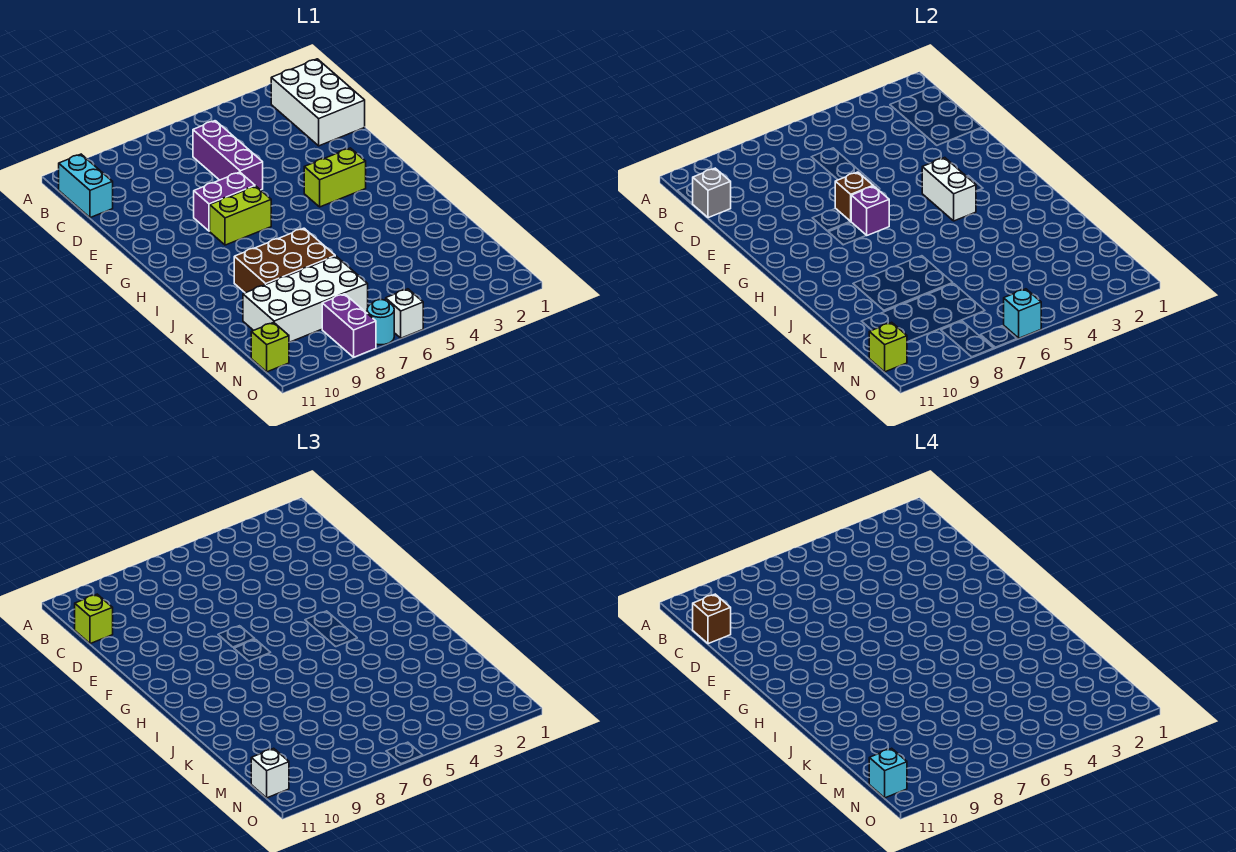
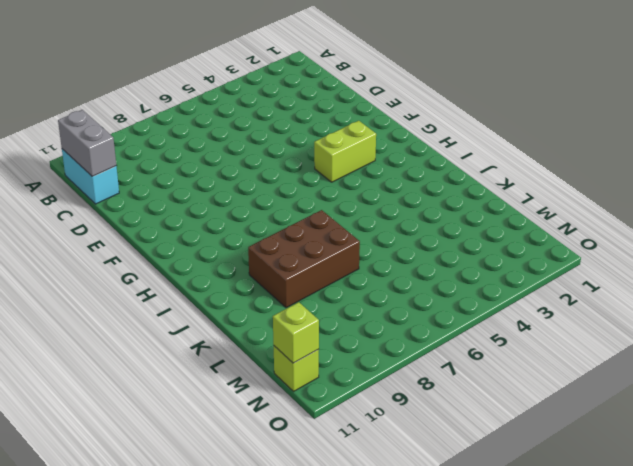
grey brick B11:C11 level 2 -> grey brick C11 level 2
none -> white brick B1:D2 level 1
none -> purple brick C6:E6 level 1
none -> purple brick F7:F8 level 1

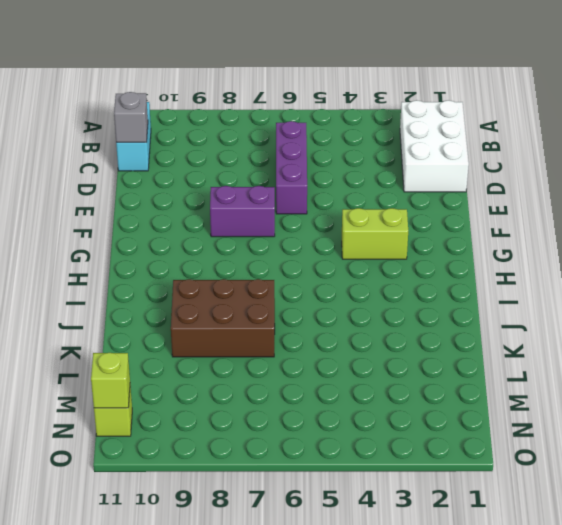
none -> lime brick G7:G8 level 1
none -> white brick L7:M10 level 1
none -> purple brick N8:O8 level 1

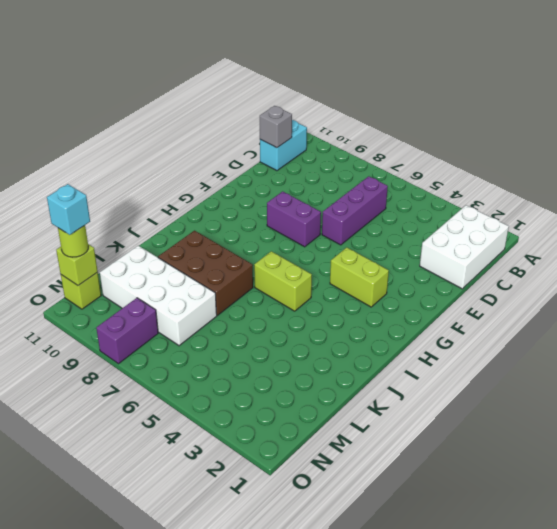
lime brick I5:I6 level 1 -> lime brick G7:G8 level 1
lime round brick N11 level 3 -> white brick N11 level 3
none -> white brick O6 level 1
none -> cyan round brick O7 level 1
none -> brown brick F7 level 2

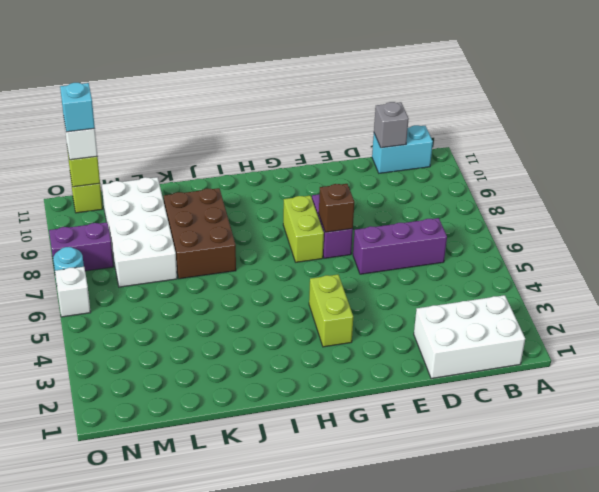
none -> white brick G4:H4 level 2
none -> purple brick G7 level 2
none -> cyan brick O6 level 2

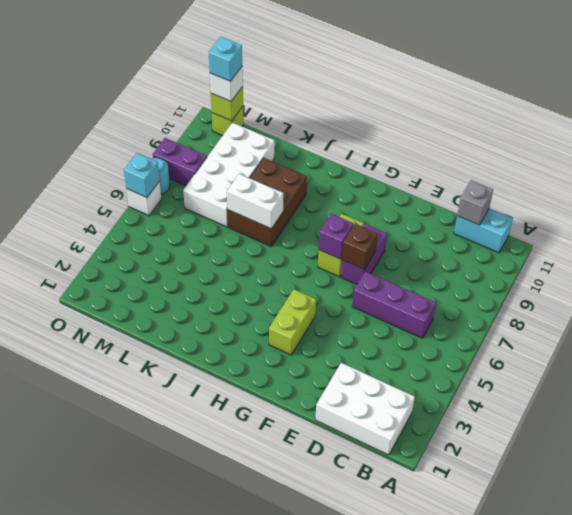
white brick J7:K7 level 2 -> white brick G4:H4 level 2
none -> lime brick C11 level 3
none -> brown brick C11 level 4

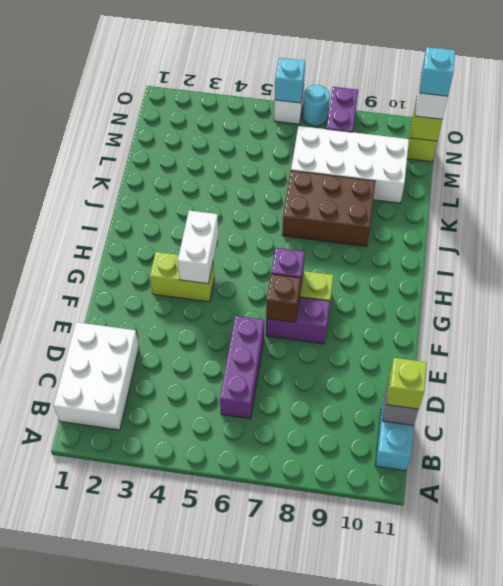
none -> brown brick C11 level 4

